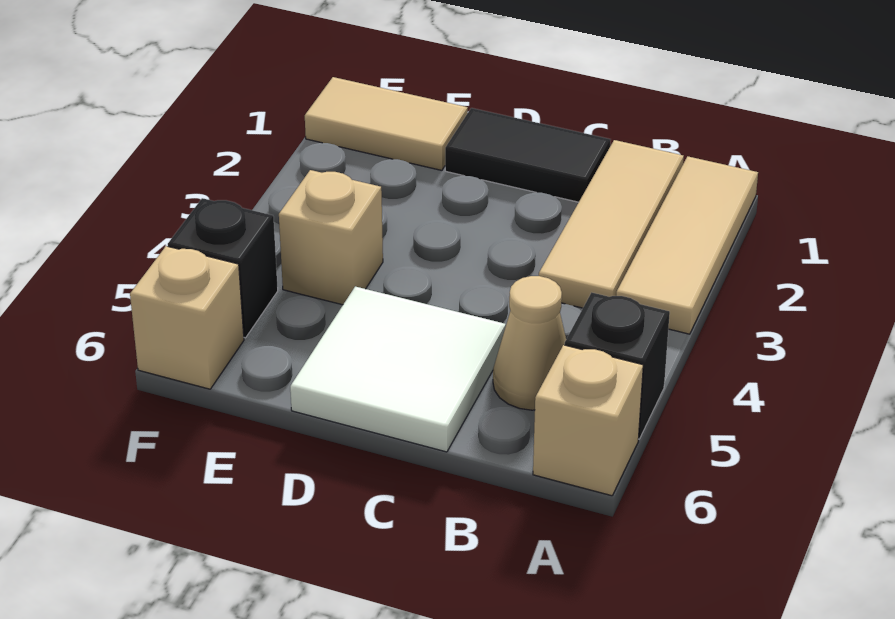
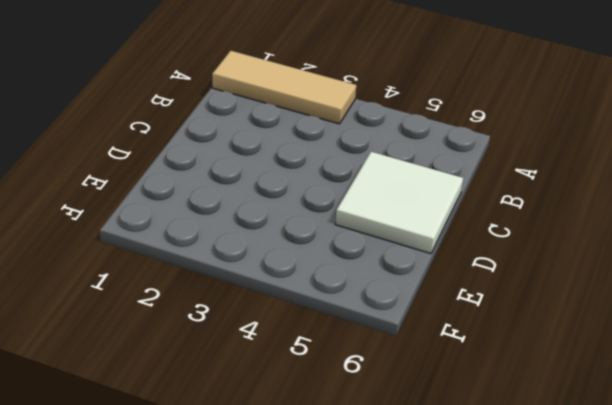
none -> black brick A5 level 1
none -> tan brick A6 level 1

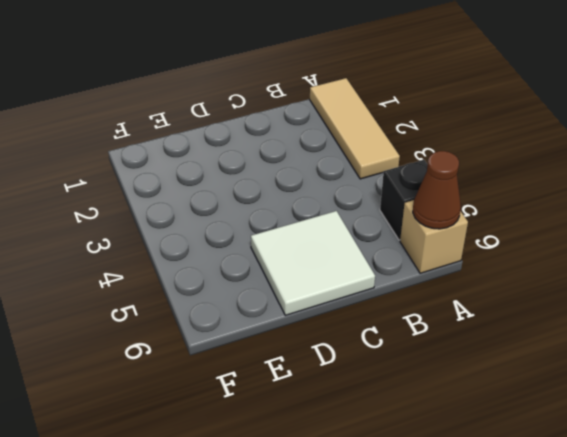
brown cone A6 level 2 -> none
none -> tan tile B1:B3 level 1
none -> tan cone B5 level 1

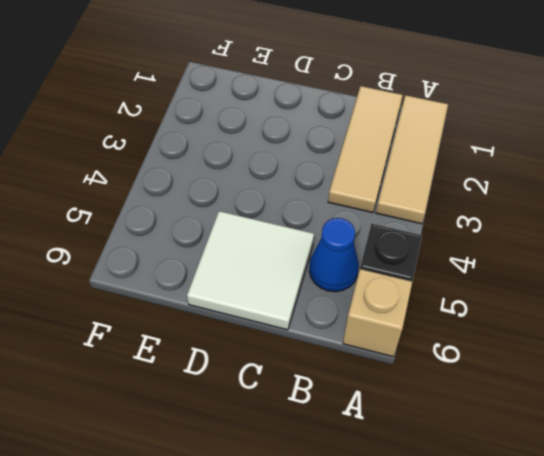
blue cone B5 level 1 -> tan cone B5 level 1
none -> black tile C1:D1 level 1
none -> tan tile E1:F1 level 1

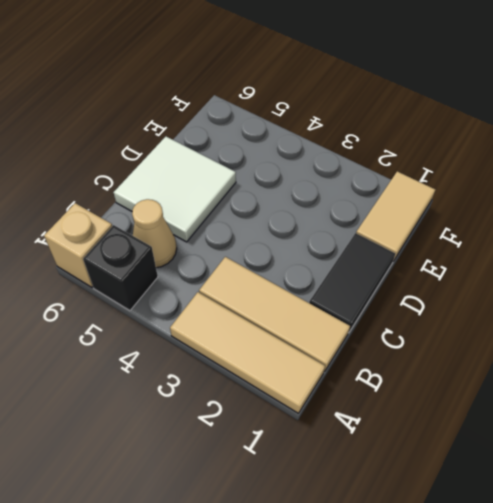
none -> tan brick E4 level 1
none -> black brick F5 level 1

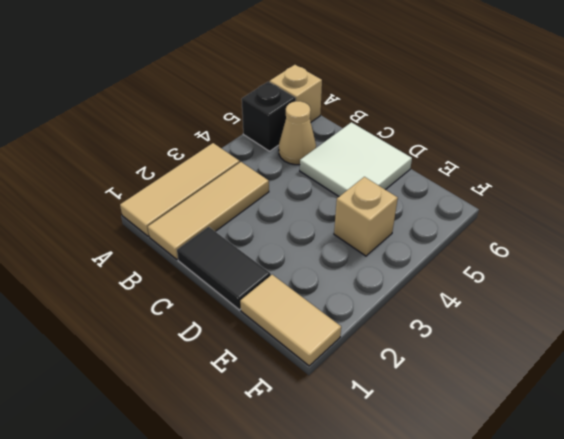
none -> black brick F5 level 1
none -> tan brick F6 level 1

